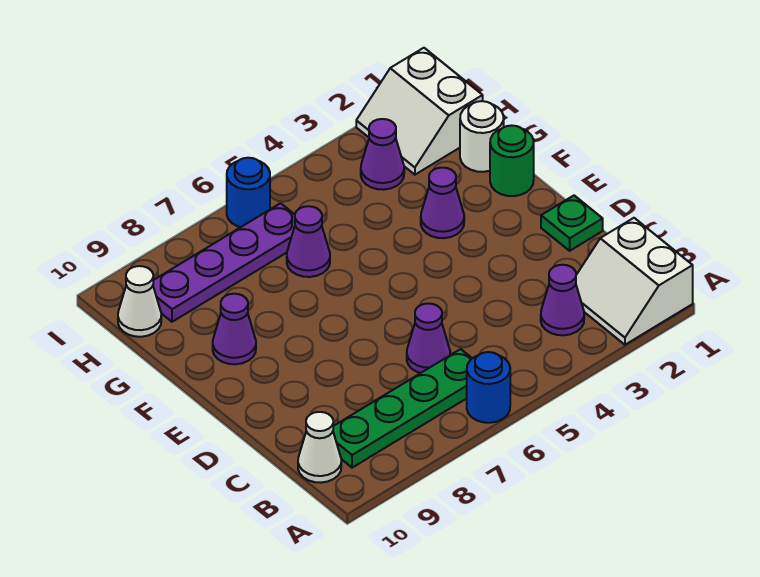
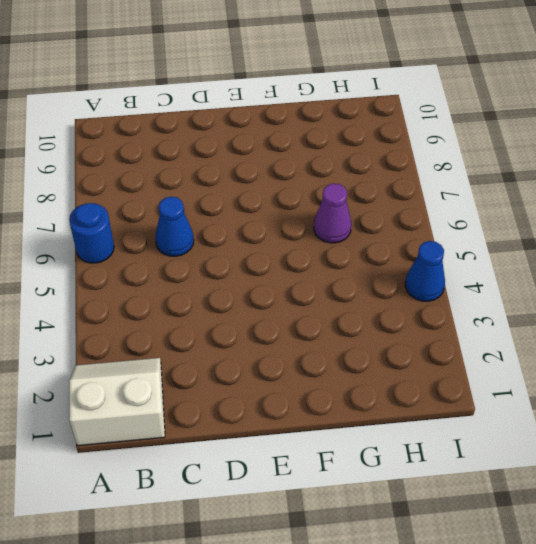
blue cone C6 level 1 -> purple cone C6 level 1
blue cone I4 level 1 -> none
none -> purple cone B3 level 1
none -> green plate B6:B9 level 1
none -> white cone B10 level 1

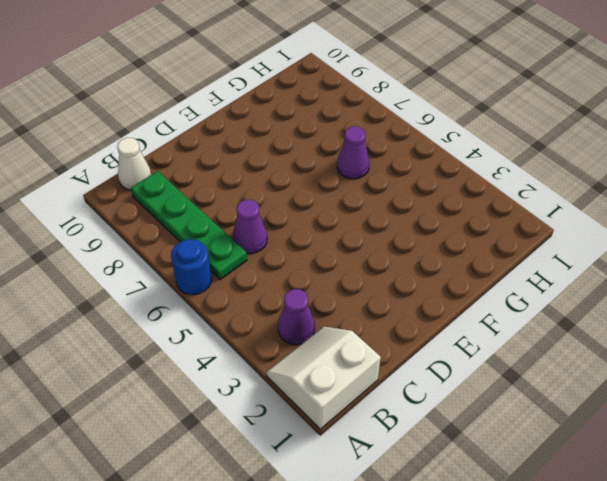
none -> green plate D1 level 1
none -> green round brick F1 level 1
none -> purple cone F3 level 1

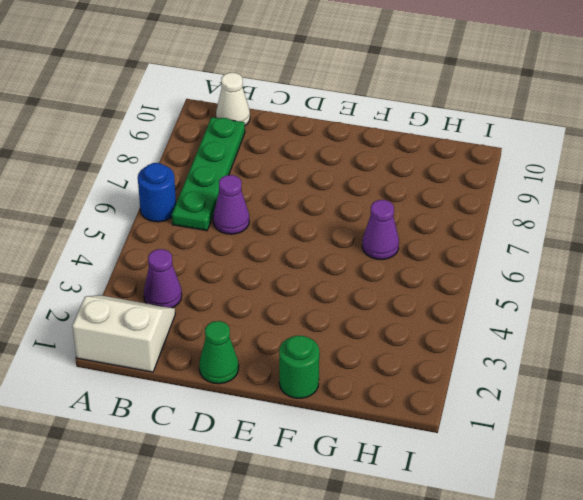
green cone D1 level 1 -> green plate D1 level 1
none -> purple cone F3 level 1
none -> purple cone F9 level 1
none -> white round brick G1 level 1

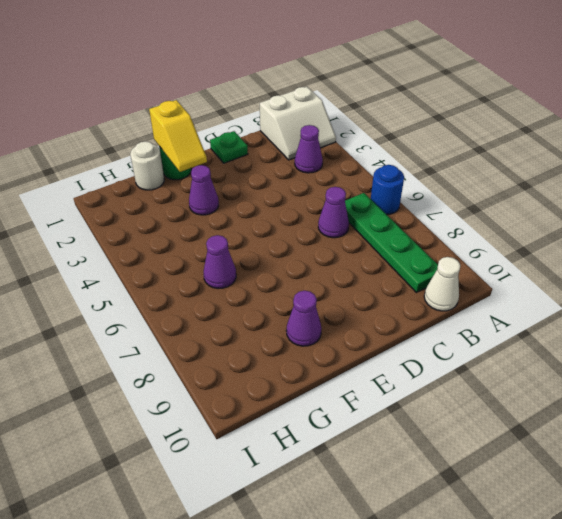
yellow slope F1:F2 level 2 top 1 -> none
none -> white slope H1:I2 level 1 top 1
none -> purple cone H3 level 1
none -> purple plate H6:H9 level 1

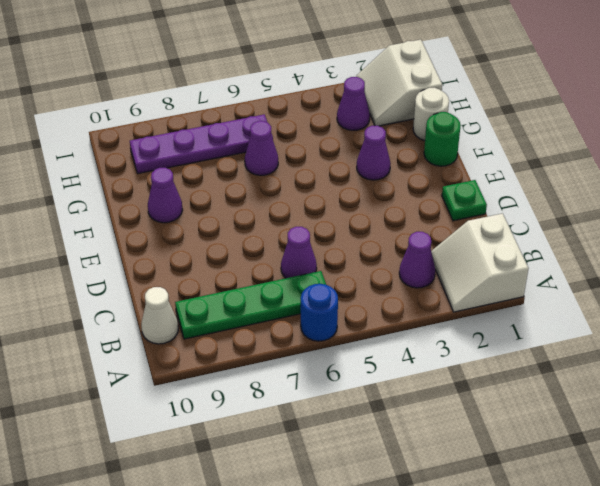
none -> white cone H10 level 1
none -> blue round brick I6 level 1

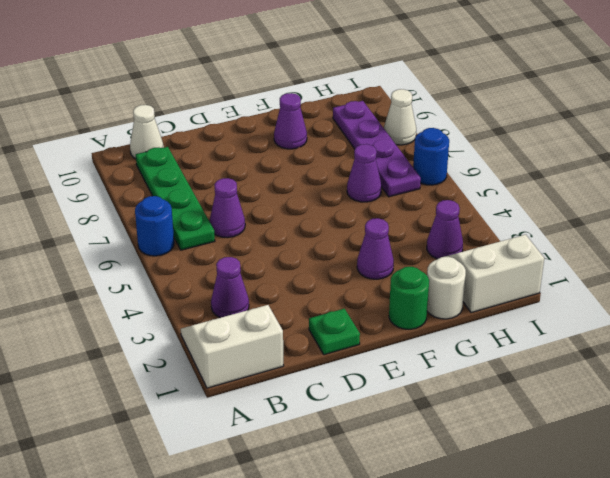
white cone I8 level 1 -> white cone H10 level 1

